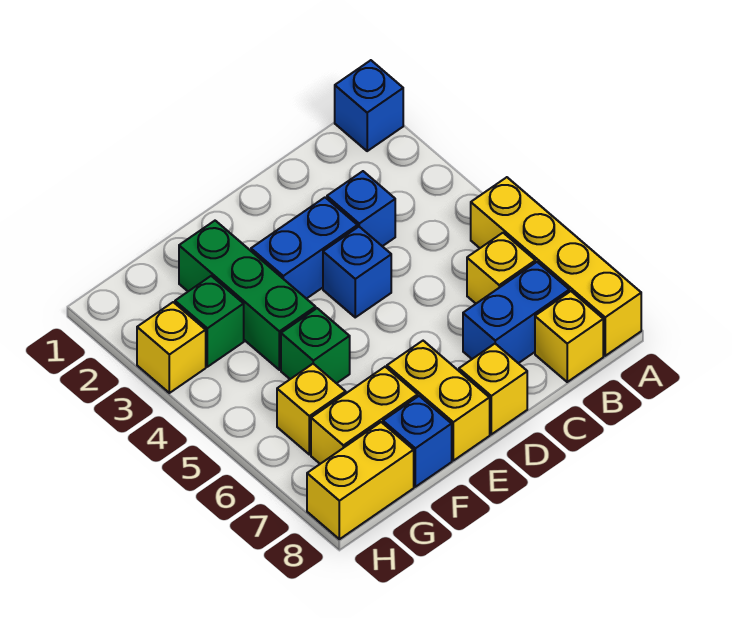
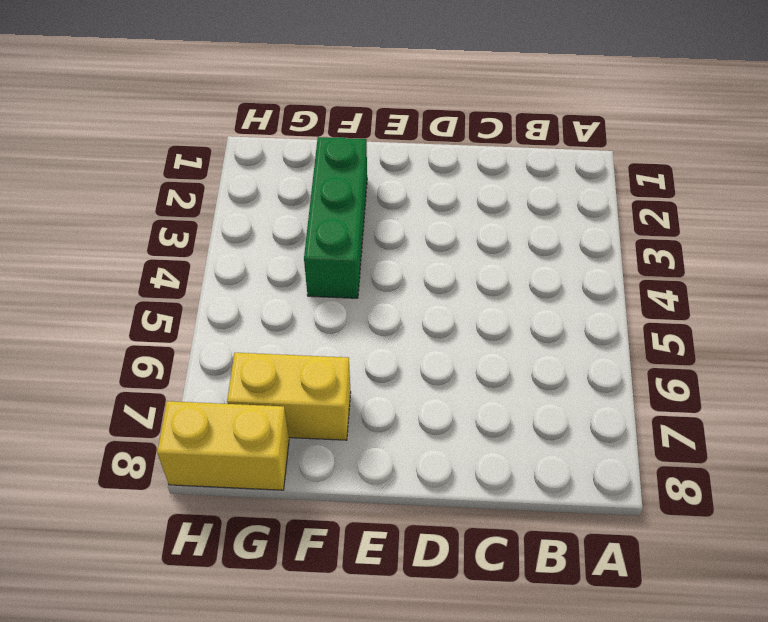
none -> blue brick A1 level 1
none -> yellow brick A5:A8 level 1
none -> yellow brick B6 level 1

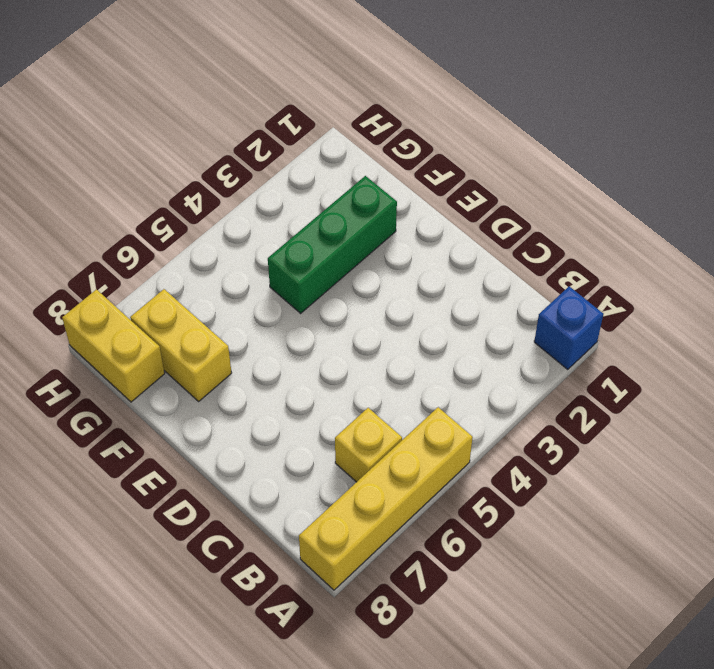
none -> blue brick B7:C7 level 1
none -> yellow brick B8 level 1
none -> blue brick C3 level 1

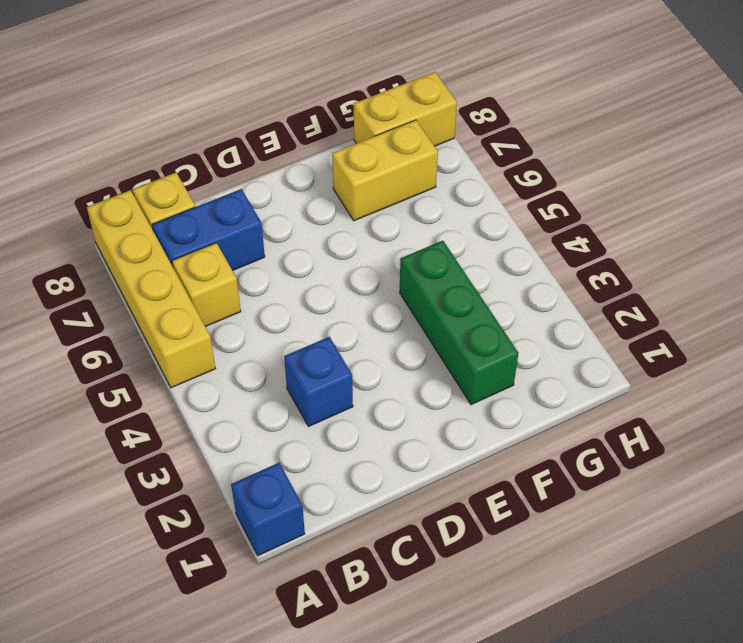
none -> blue brick D3:E3 level 1
none -> blue brick D4 level 1
none -> yellow brick D8 level 1

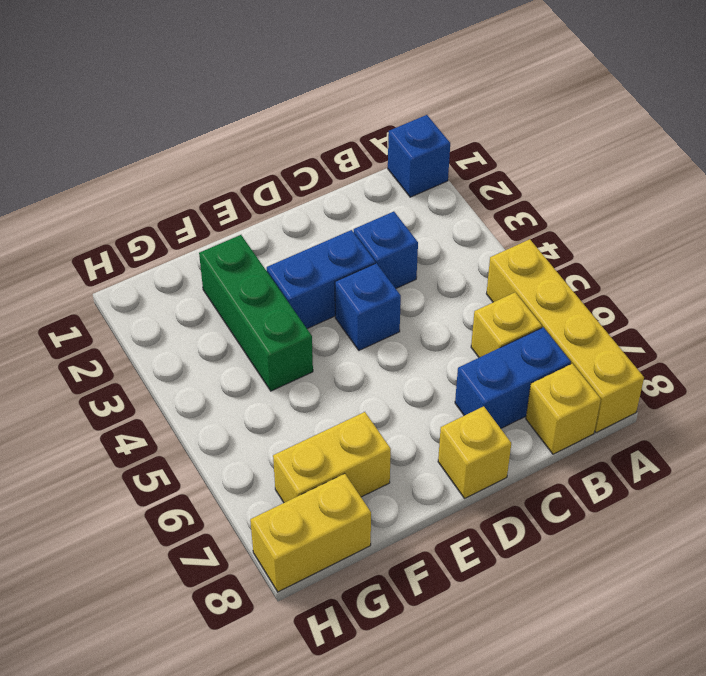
none -> yellow brick E7:E8 level 1
none -> green brick F5 level 1
none -> blue brick F8 level 1

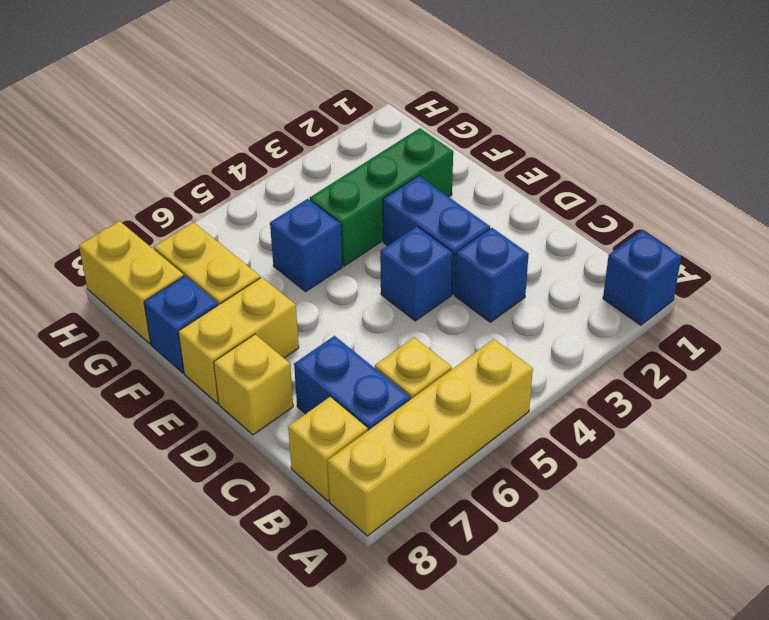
blue brick F5 level 1 -> green brick F5 level 1
none -> green brick G3 level 1
none -> yellow brick G6 level 1
none -> yellow brick H3 level 1

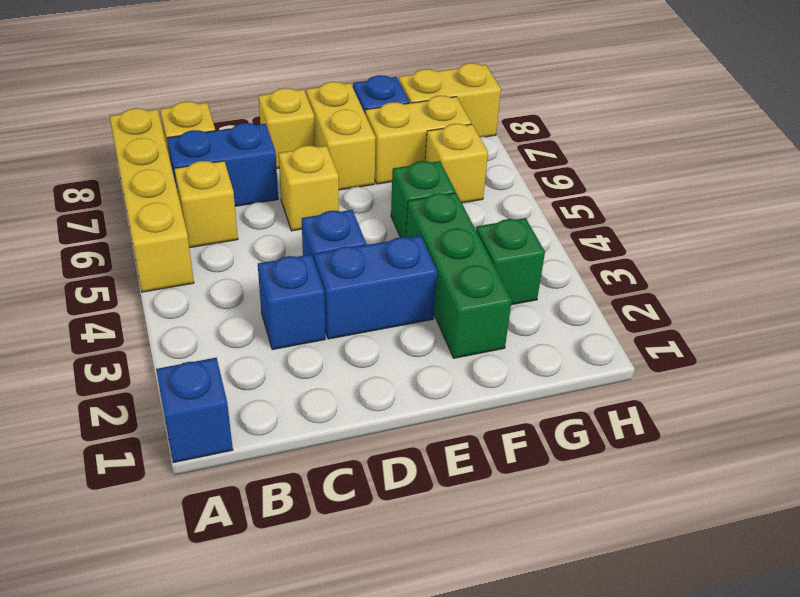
yellow brick D6 level 1 -> yellow brick H3 level 1

